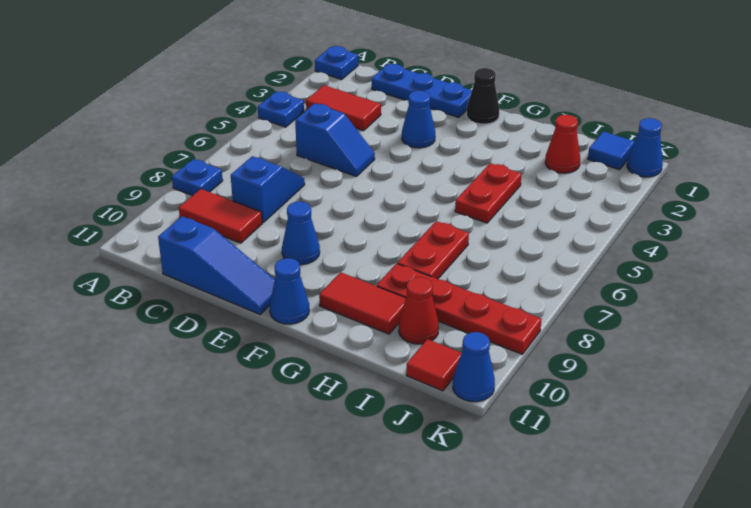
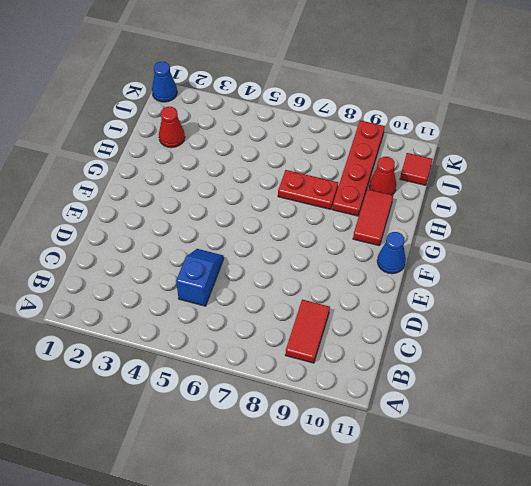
none -> blue plate A1 level 1
none -> blue plate A4 level 1
none -> blue plate A8 level 1

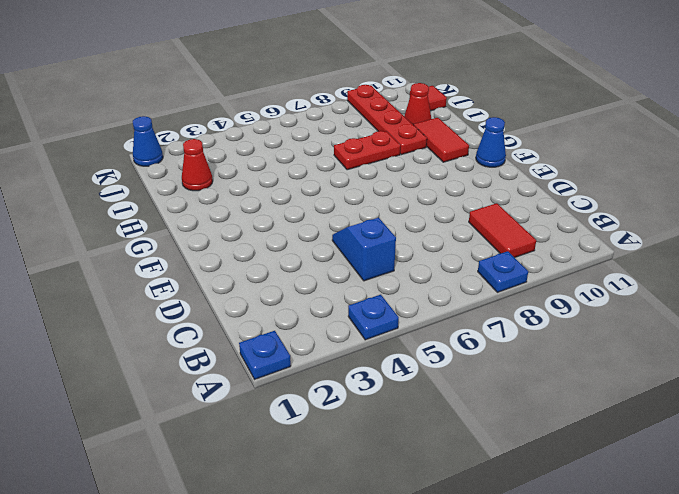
none -> red tile B3:C3 level 1
none -> blue plate C1:E1 level 1
none -> blue slope C7:C8 level 1 top 8

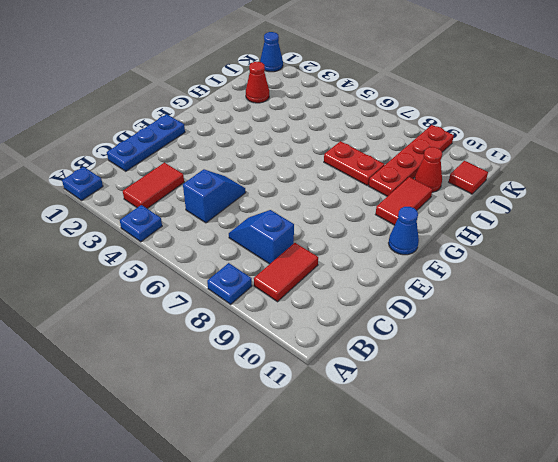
none -> blue slope C11:E11 level 1 top C
none -> blue cone E3 level 1
none -> blue cone E9 level 1

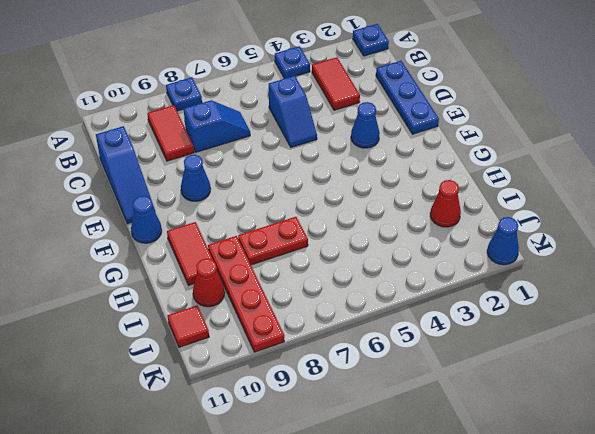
none -> black cone F1 level 1
none -> red plate H4:H5 level 1
none -> blue tile J1 level 1

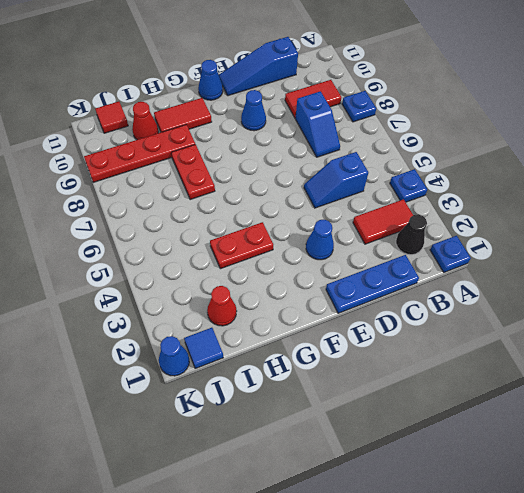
black cone B2 level 1 -> black cone F1 level 1
red plate G4:H4 level 1 -> red plate H4:H5 level 1
none -> blue cone K11 level 1

